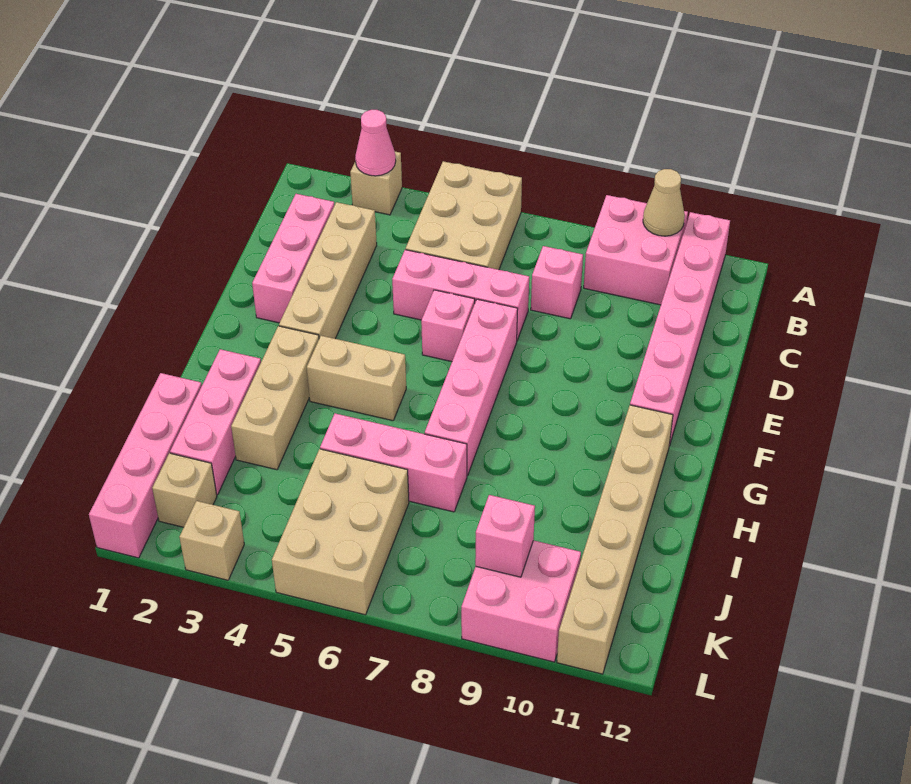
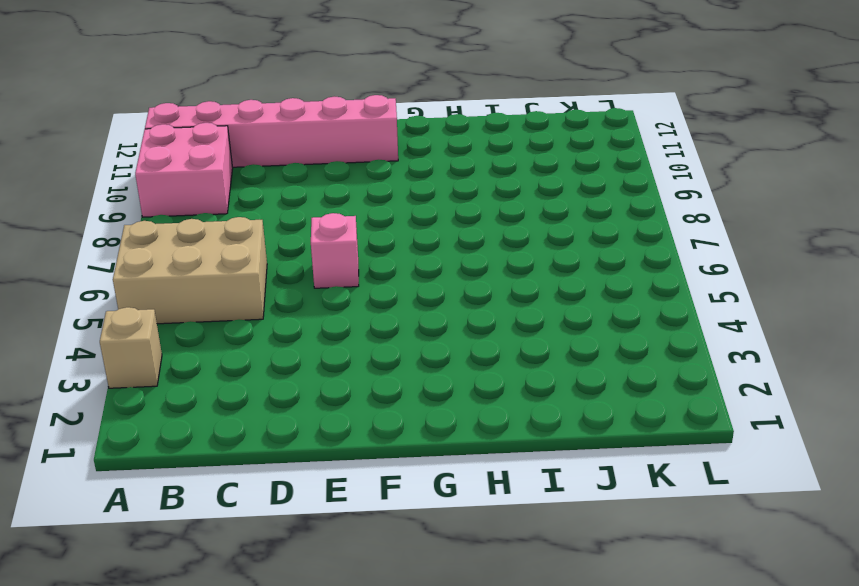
none -> pink brick C2:E2 level 1
none -> tan brick C3:F3 level 1
none -> pink brick C8 level 1

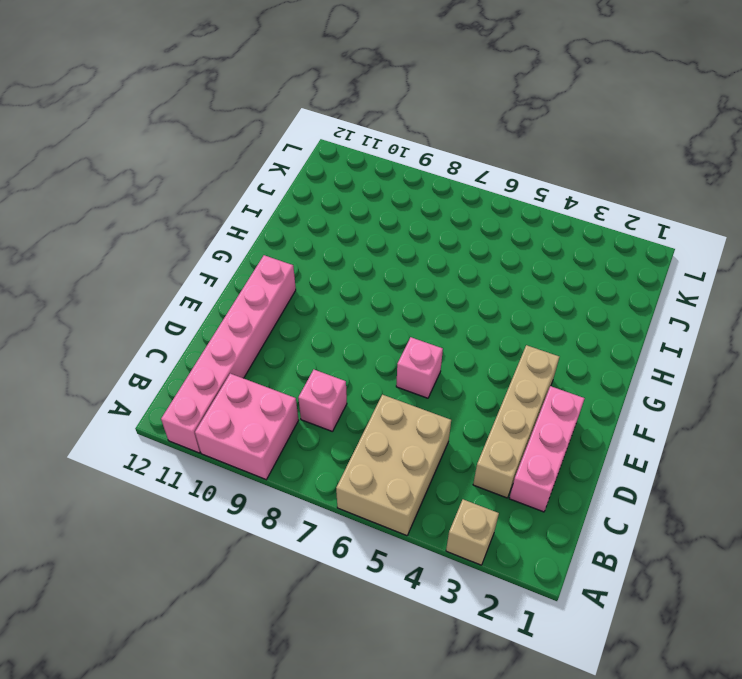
none -> pink brick D5:D7 level 1
none -> pink brick E7:H7 level 1
none -> tan brick G3:I3 level 1

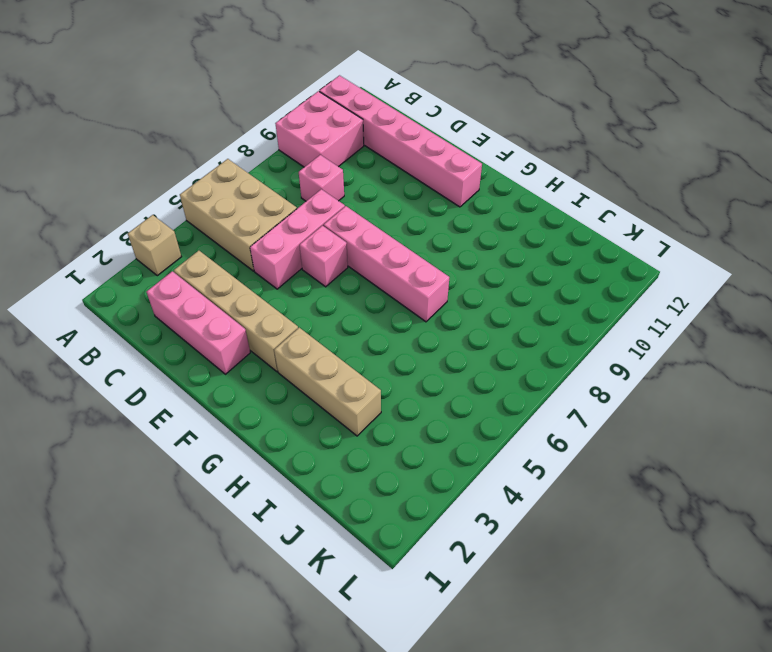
none -> tan brick G4:G5 level 1
none -> tan brick G11:L11 level 1
none -> pink brick H2:J2 level 1

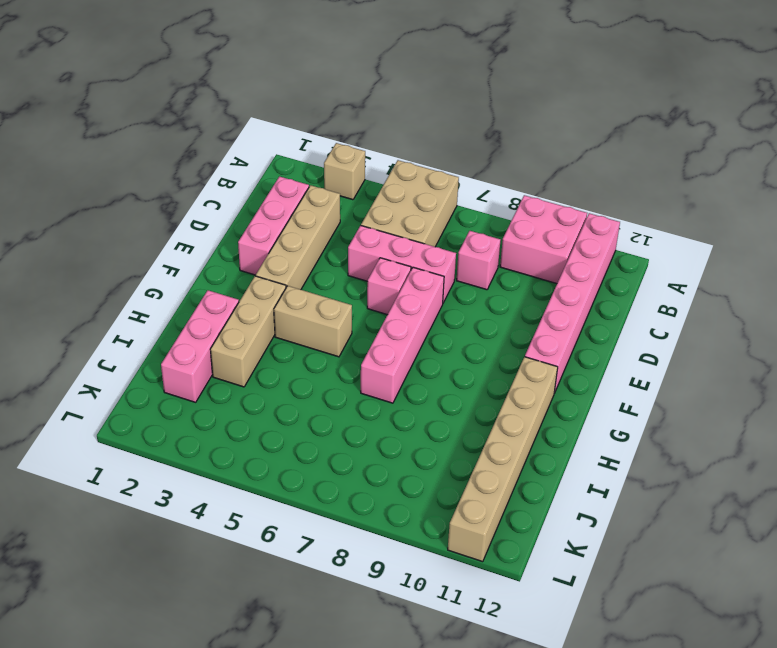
none -> pink brick I1:L1 level 1
none -> pink brick I5:I7 level 1
none -> tan brick J5:L6 level 1

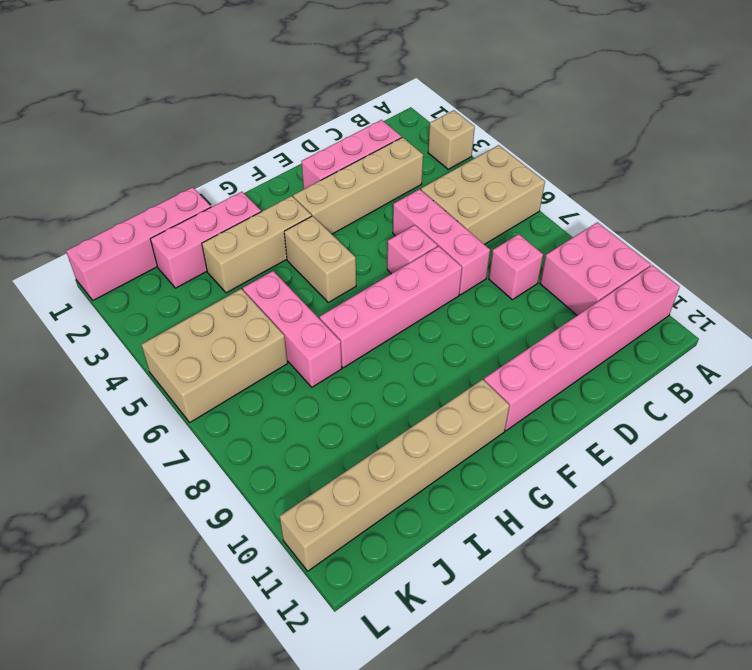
none -> tan brick K2 level 1
none -> pink brick K9:L10 level 1
none -> tan brick L3 level 1

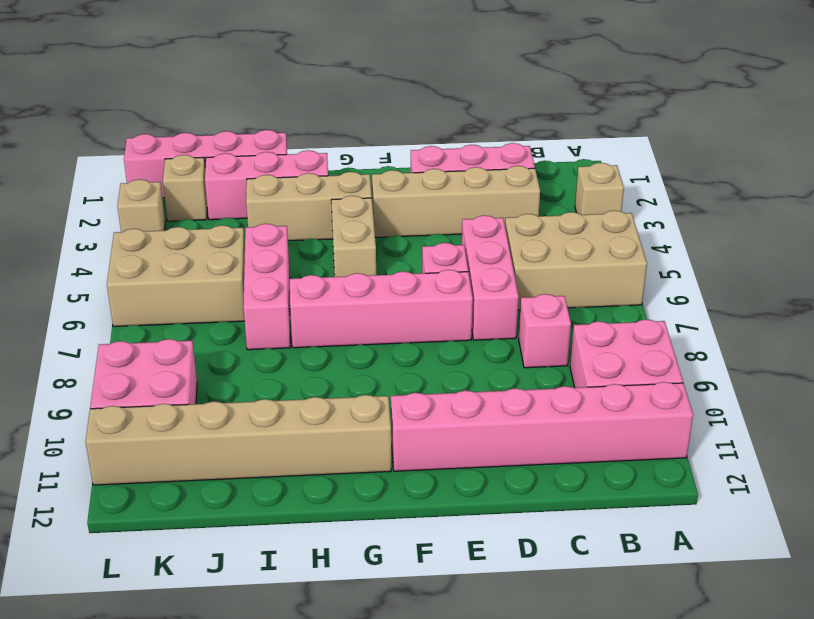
none -> pink cone A3 level 2
none -> tan cone A10 level 2
none -> pink brick K9 level 2

